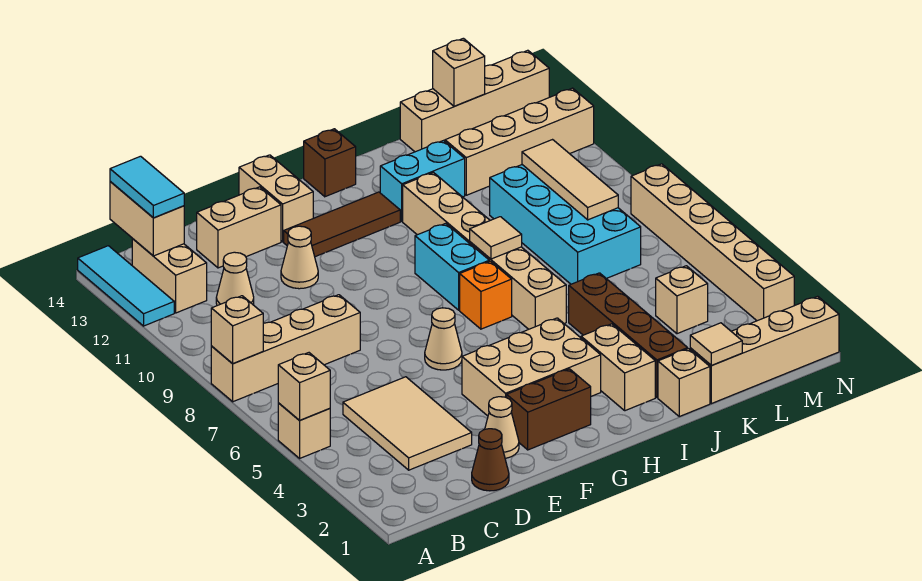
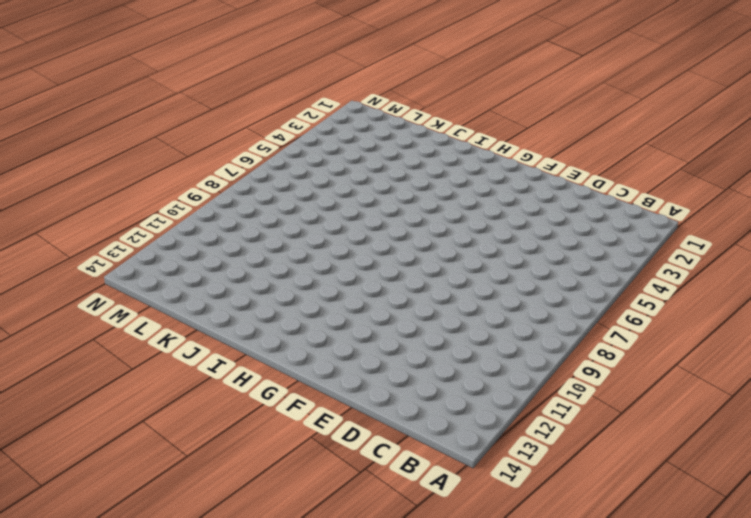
none -> tan brick A5 level 1
none -> tan brick A8:D8 level 1
none -> cyan tile A12:A14 level 1
none -> tan brick B12:B13 level 1

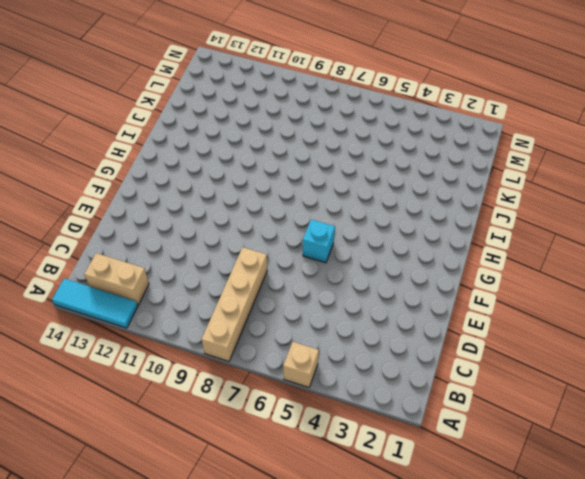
cyan brick F6 level 1 -> tan cone F6 level 1
none -> tan tile C3:D5 level 1
none -> tan cone C11 level 1
none -> brown cone D1 level 1
none -> tan brick D13:E13 level 1

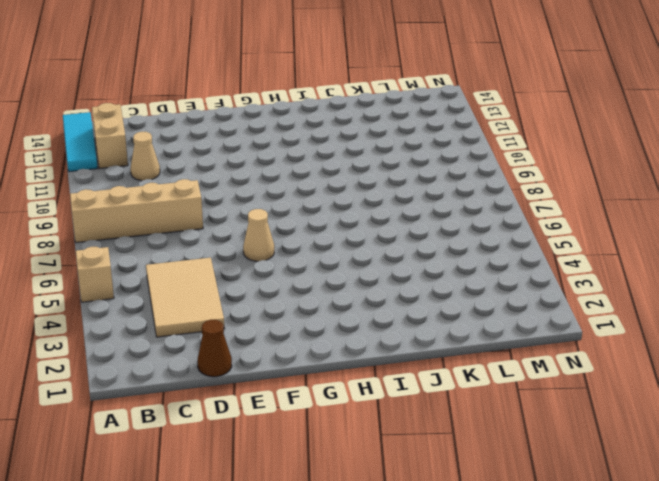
none -> tan brick D13:E13 level 1
none -> tan cone E2 level 1
none -> tan cone E11 level 1
none -> brown brick F2:G2 level 1

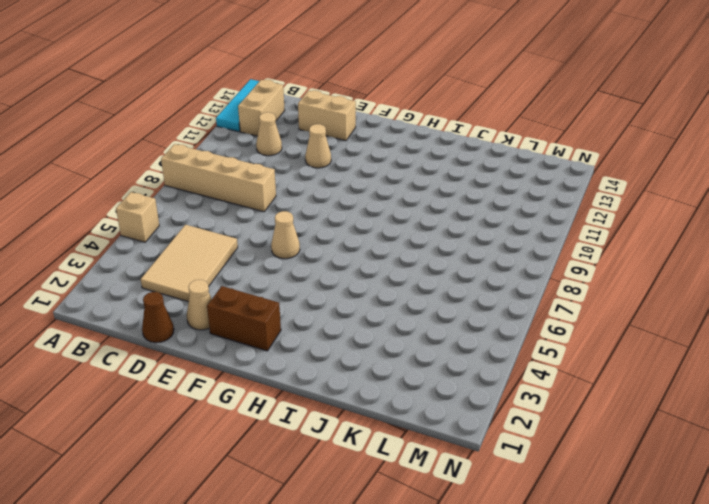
none -> tan brick F3:H4 level 1
none -> brown tile F12:H12 level 1
none -> tan brick F13:F14 level 1
none -> orange brick H7 level 1

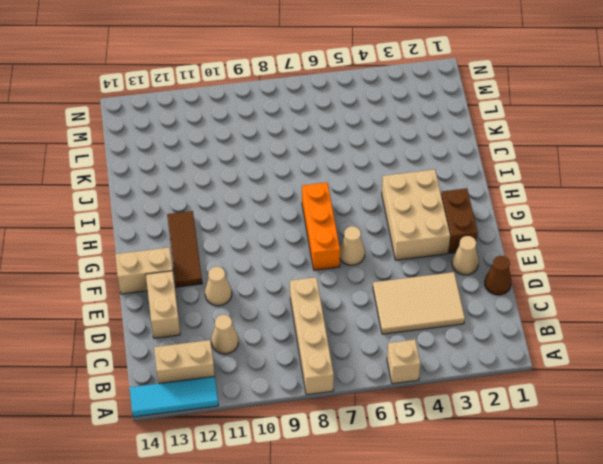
orange brick F7:H7 level 1 -> orange brick H7 level 1
none -> cyan brick H8:H9 level 1
none -> brown brick H14 level 1
none -> tan brick I2:I3 level 1
none -> tan brick I6:I11 level 1

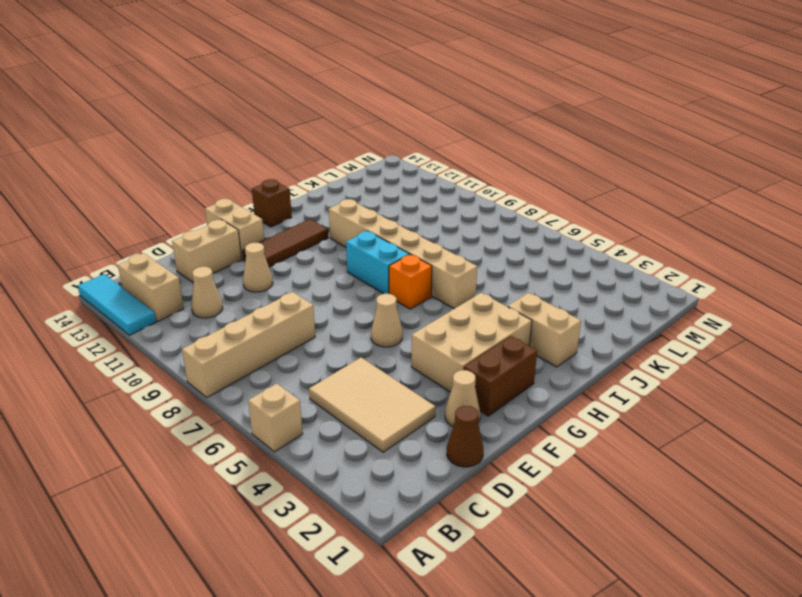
none -> cyan brick I12:J12 level 1
none -> tan brick J1 level 1
none -> brown brick J2:J5 level 1
none -> tan brick K1:N1 level 1

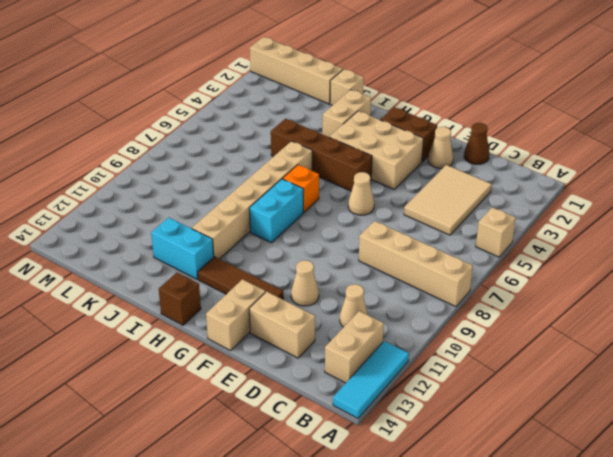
brown brick G5:J5 level 1 -> brown brick J2:J5 level 1
none -> cyan brick K7:L10 level 1
none -> tan brick K12:N12 level 1
none -> tan brick K14:N14 level 1
none -> tan brick L4 level 1

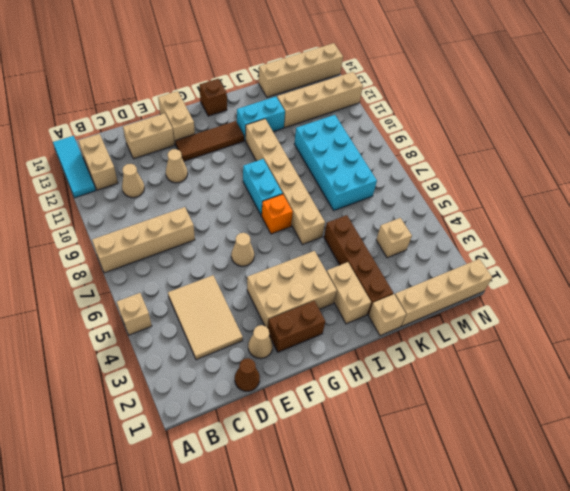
none -> tan brick N3:N8 level 1
none -> tan brick A5 level 2
none -> tan brick A8 level 2
none -> tan brick B13:B14 level 2

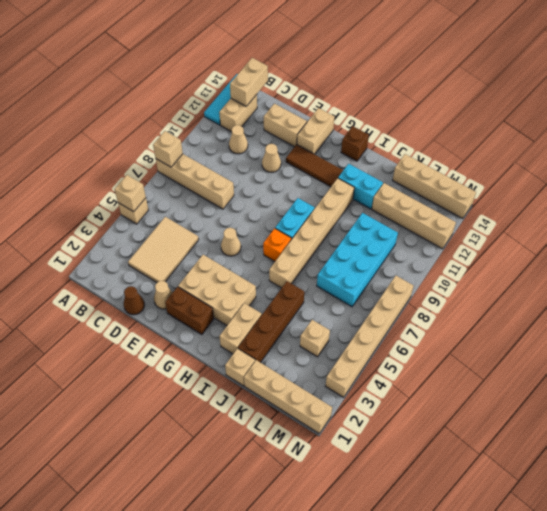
none -> tan tile I8 level 2
none -> tan tile K1 level 2
none -> tan tile L8:L10 level 2
none -> tan brick L14 level 2

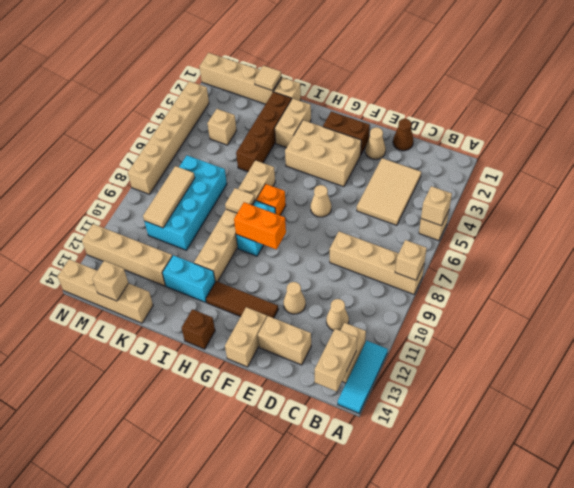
orange brick G9:H9 level 2 -> none
none -> cyan tile B13:B14 level 3

